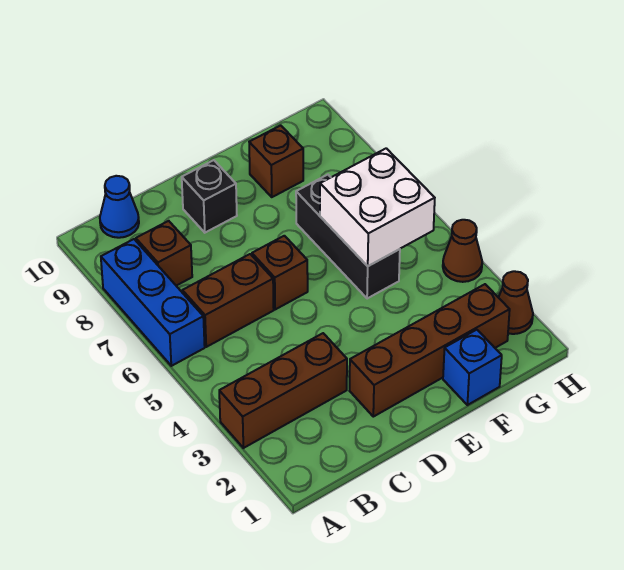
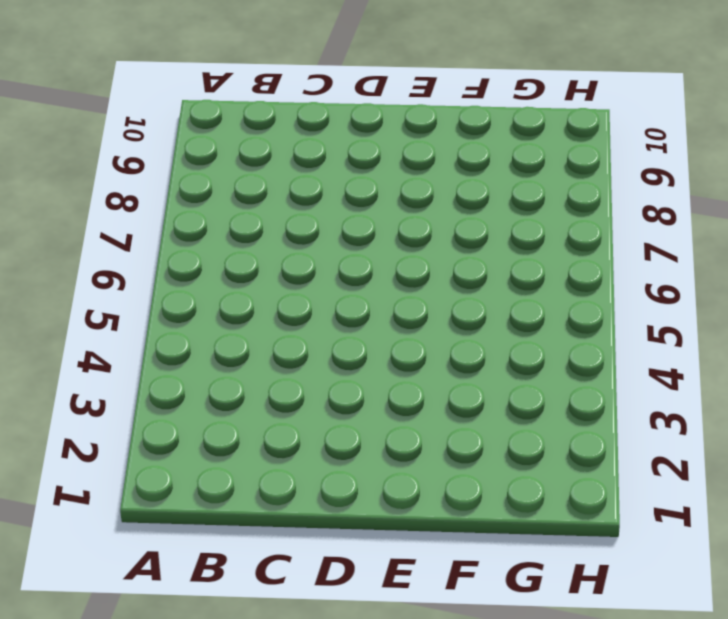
none -> brown brick A3:C3 level 1
none -> blue brick A6:A8 level 1
none -> brown brick B6:C6 level 1

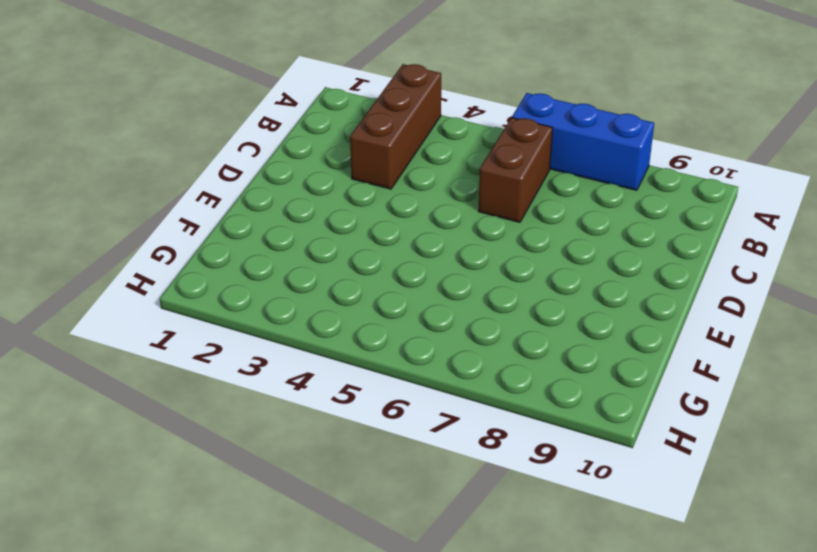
none -> brown brick B8 level 1
none -> blue cone B10 level 1
none -> brown brick D2:G2 level 1

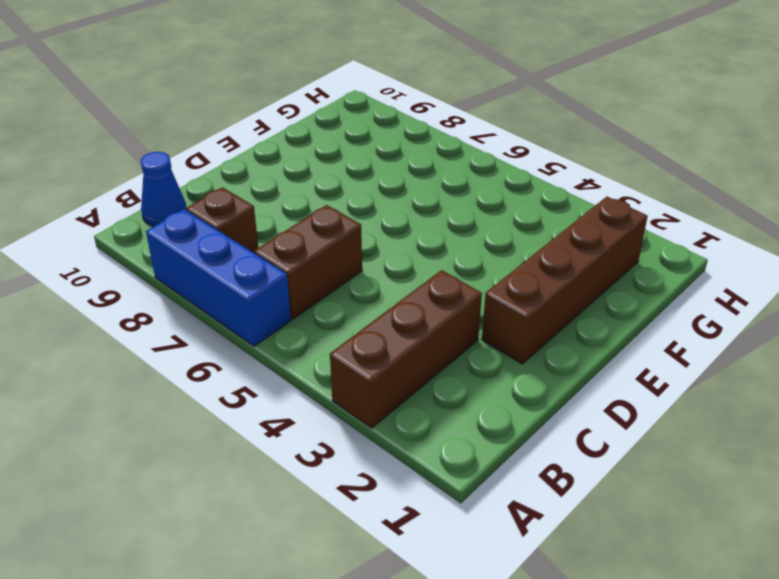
none -> brown brick D6 level 1
none -> black brick D9 level 1
none -> blue brick F1 level 1

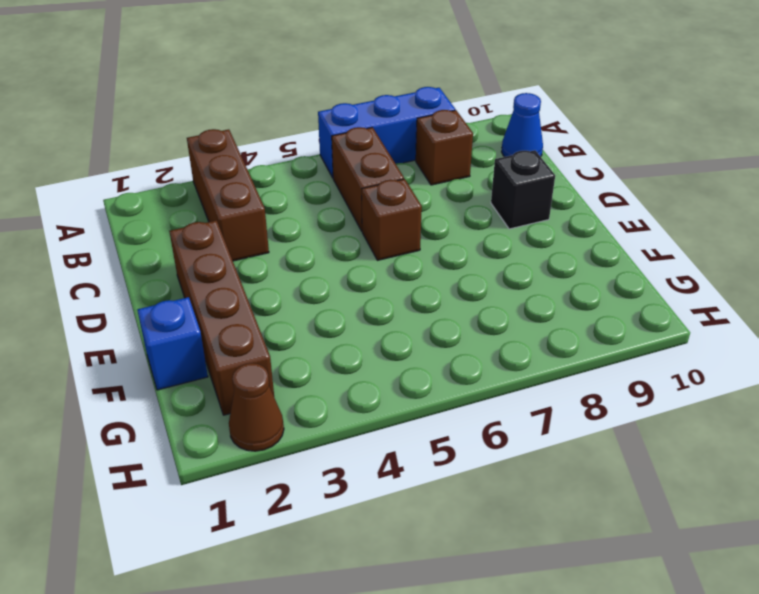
none -> black brick F5:F7 level 1
none -> brown brick F9 level 1
none -> brown cone H4 level 1

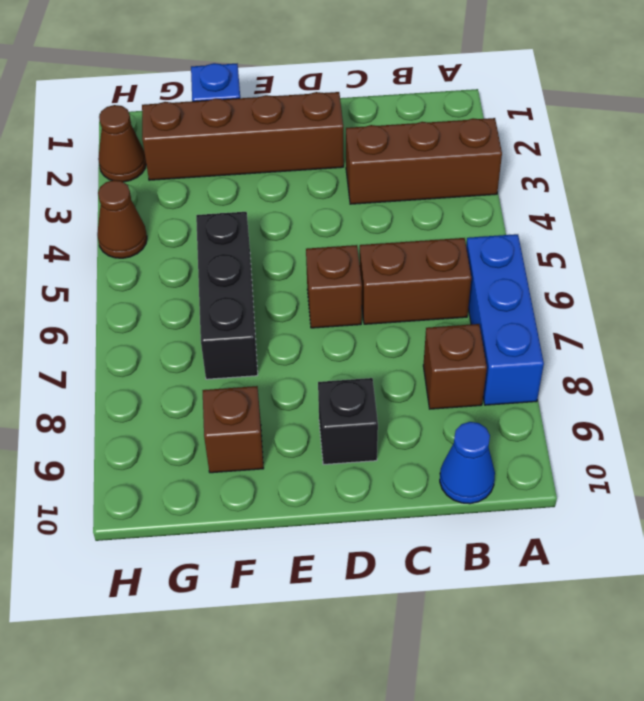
none -> white brick F5:G6 level 2

